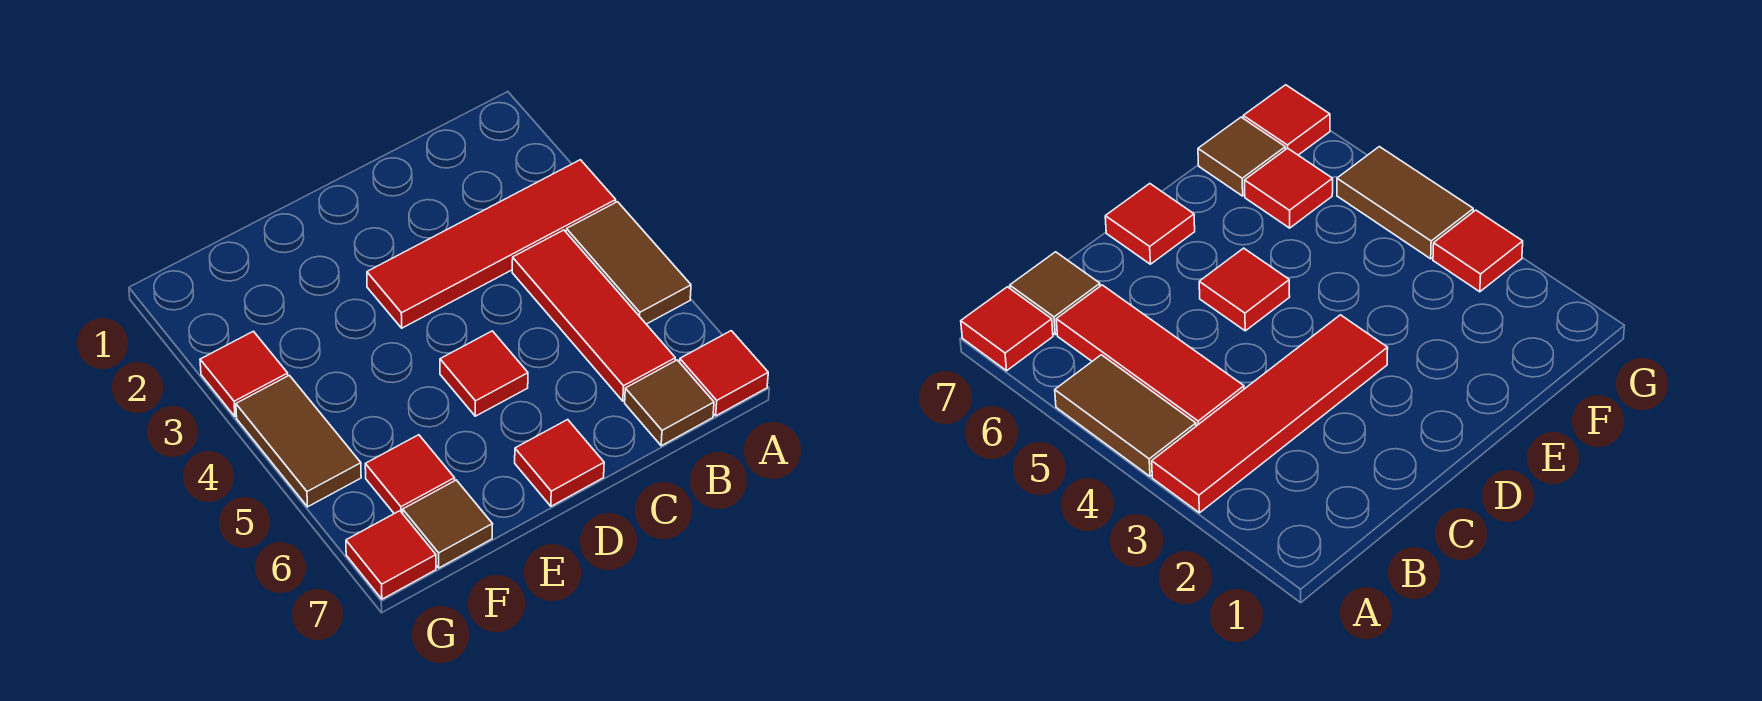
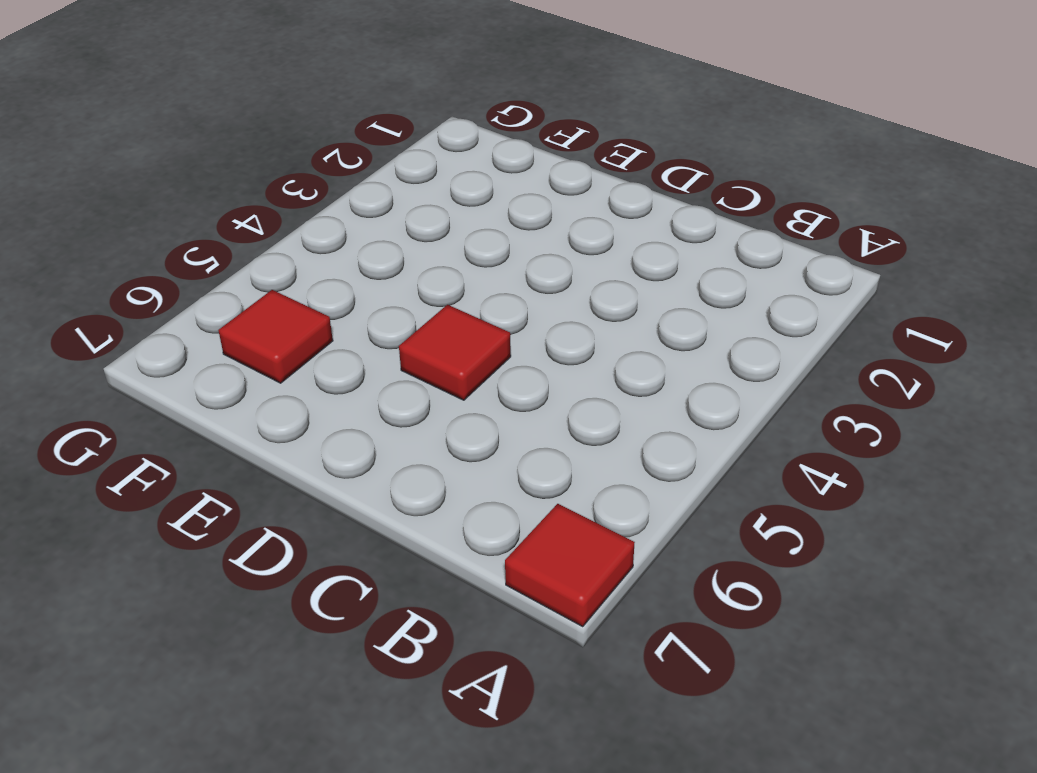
none -> red tile A3:D3 level 1
none -> brown tile A4:A5 level 1
none -> red tile B4:B6 level 1

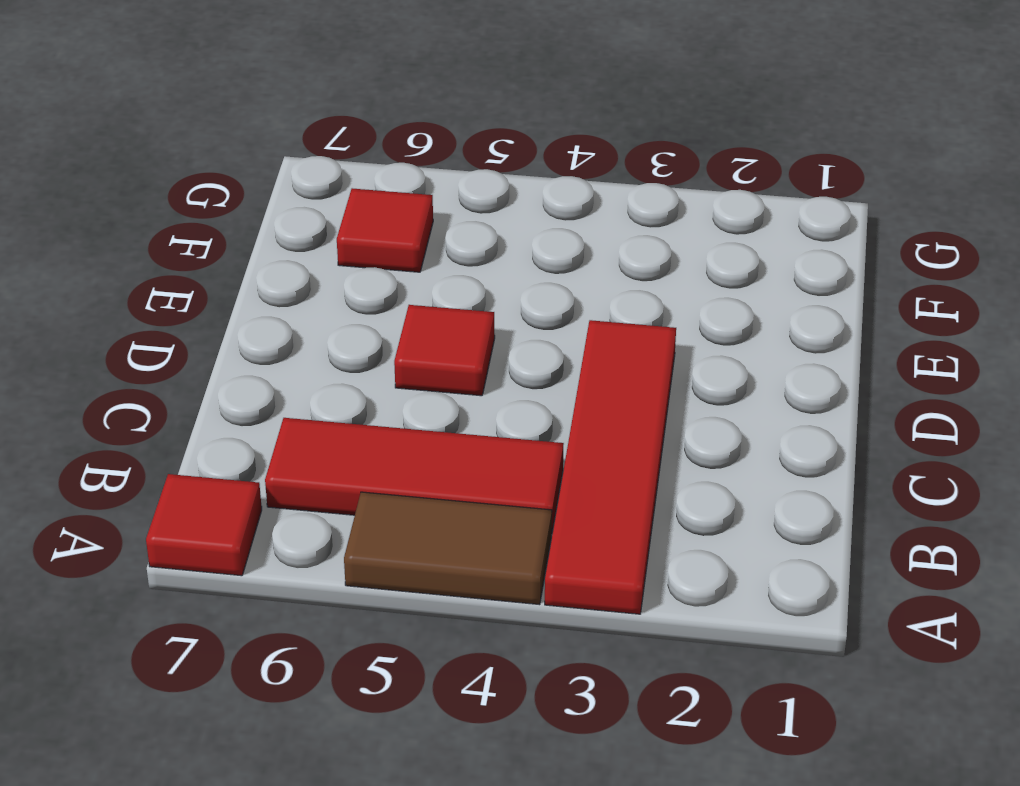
none -> brown tile B7 level 1
none -> red tile D7 level 1
none -> brown tile F7 level 1

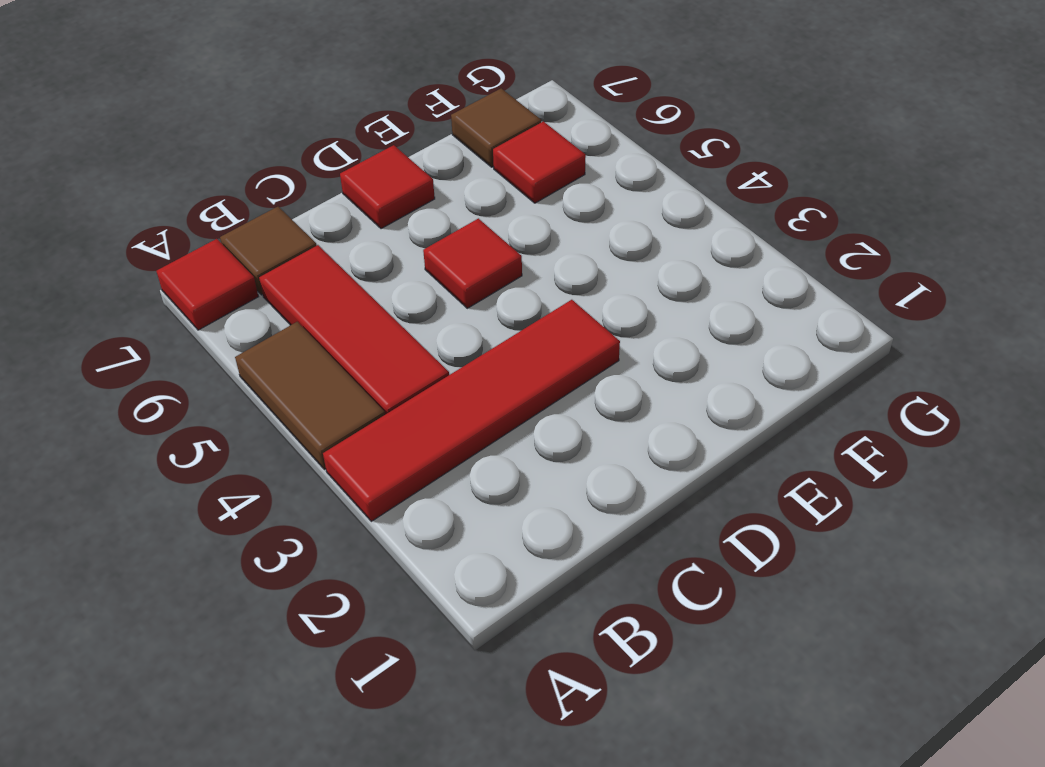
none -> red tile G3 level 1
none -> brown tile G4:G5 level 1
none -> red tile G7 level 1

